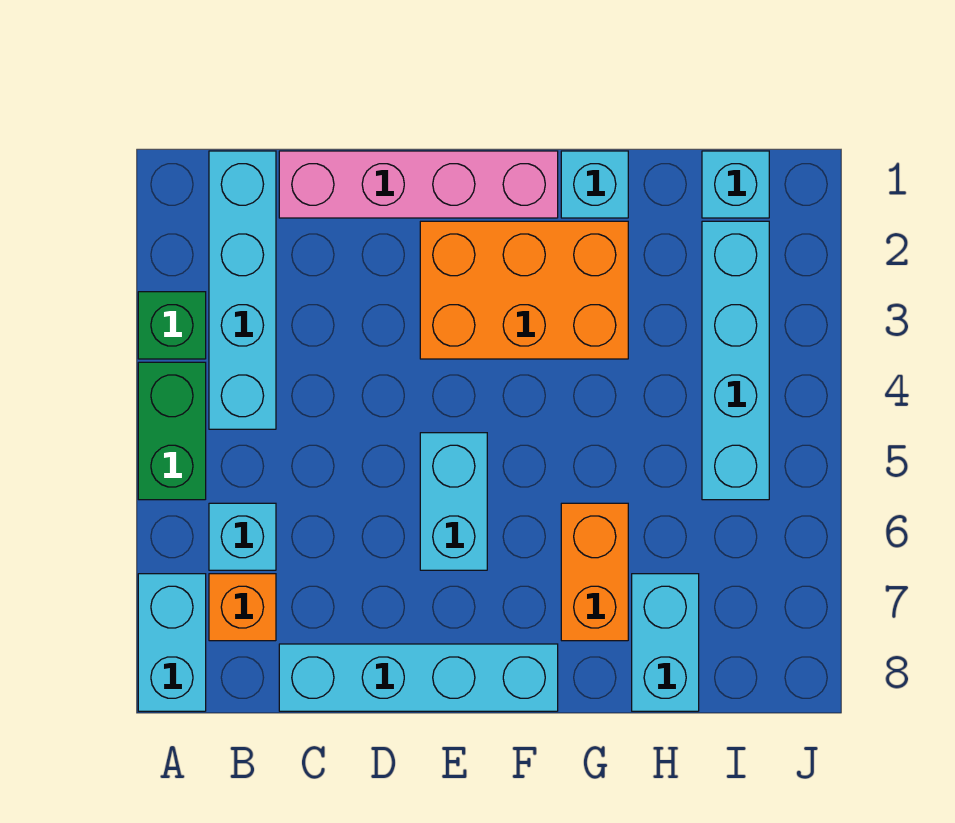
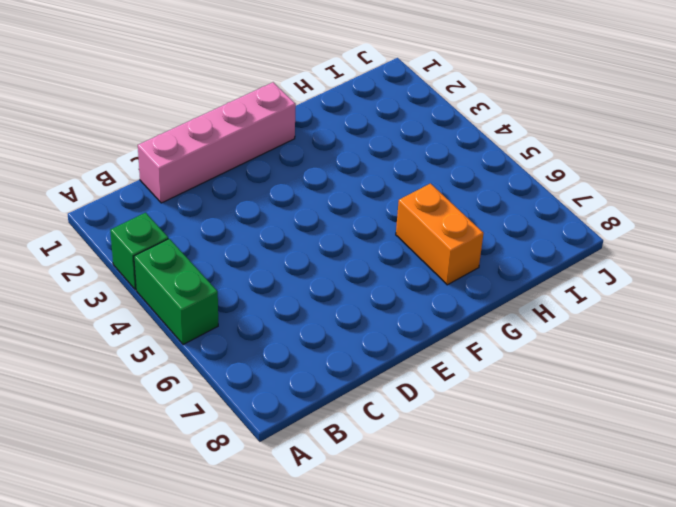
none -> cyan brick A7:A8 level 1
none -> cyan brick B1:B4 level 1
none -> cyan brick B6 level 1

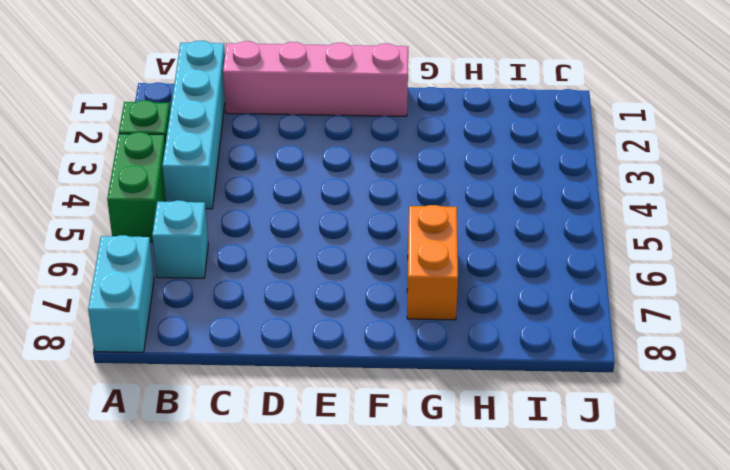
none -> orange brick B7 level 1
none -> cyan brick C8:F8 level 1
none -> orange brick E2:G3 level 1

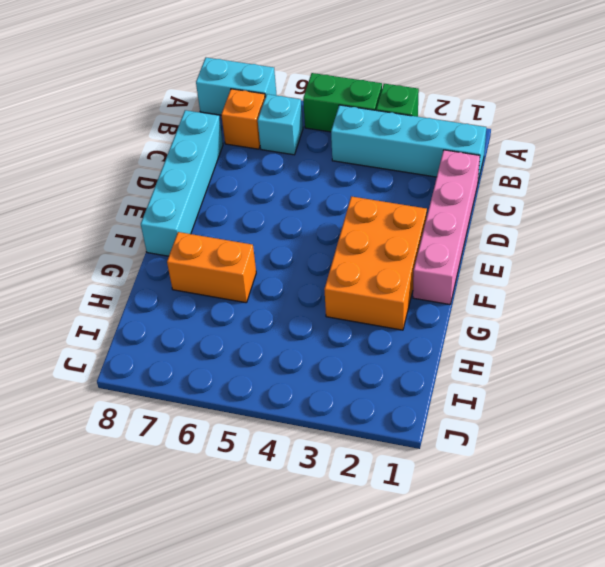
none -> cyan brick E5:E6 level 1
none -> cyan brick G1 level 1
none -> cyan brick H7:H8 level 1

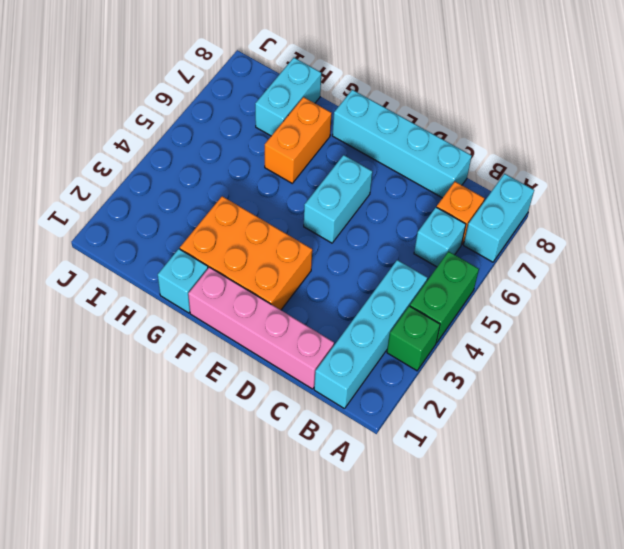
none -> cyan brick I1 level 1
none -> cyan brick I2:I5 level 1

